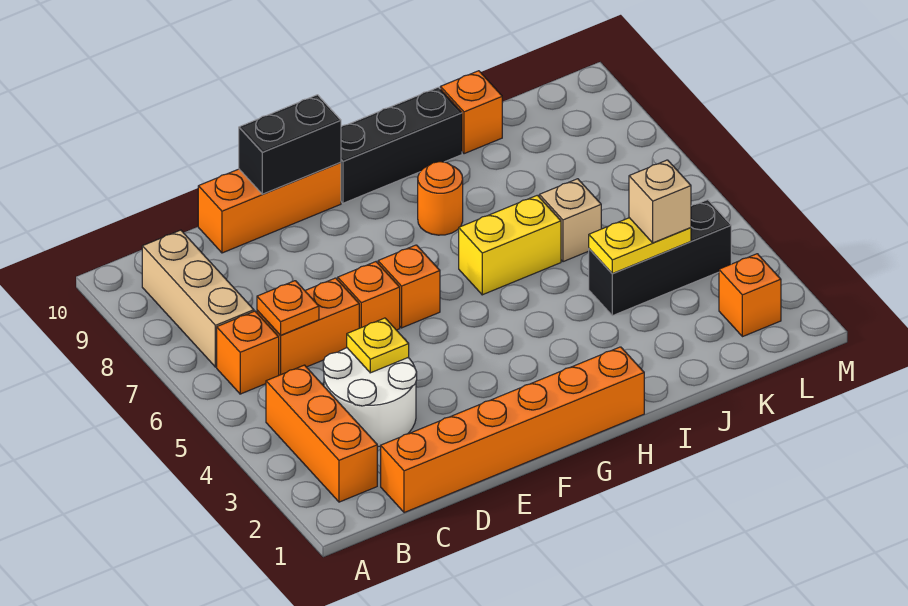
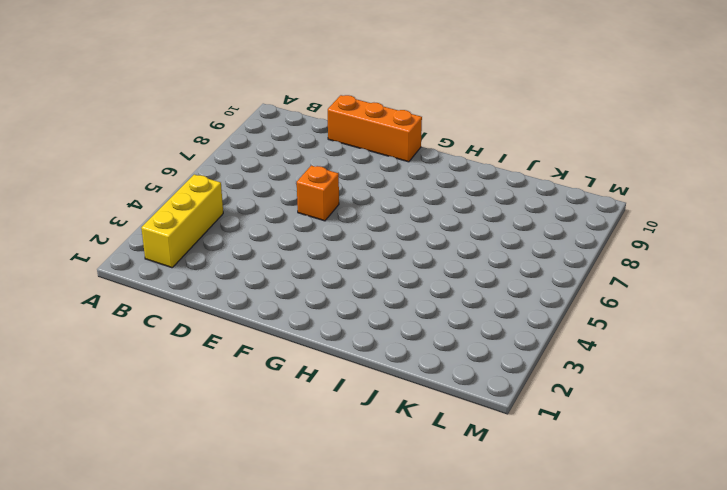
yellow brick B2:B4 level 1 -> orange brick B2:B4 level 1
none -> orange brick B6 level 1
none -> tan brick B7:B9 level 1
none -> orange brick C1:H1 level 1

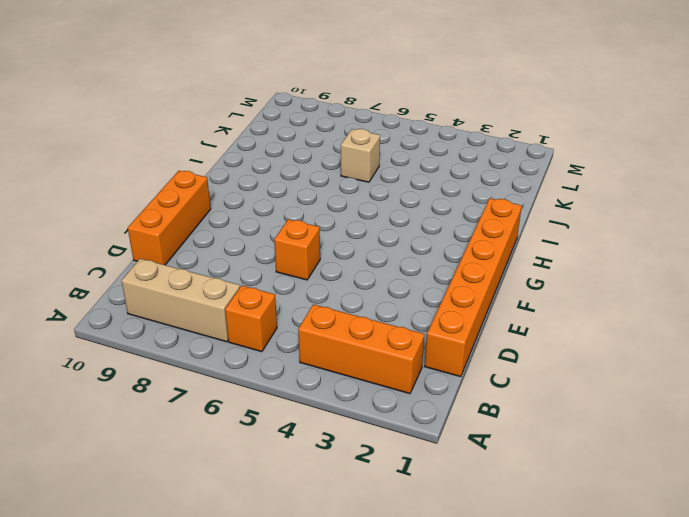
none -> white round brick C3:D4 level 1
none -> orange brick C6:D6 level 1
none -> orange brick F6 level 1

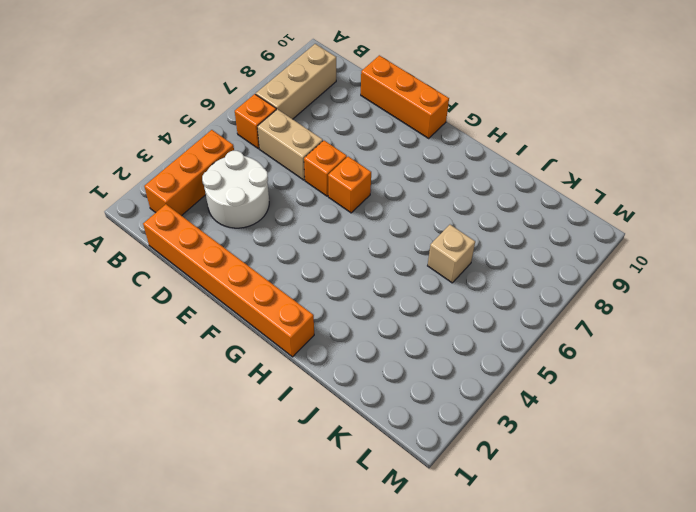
tan brick C6:D6 level 1 -> orange brick C6:D6 level 1
none -> black brick G10:I10 level 1
none -> yellow brick H6:I6 level 1
none -> orange round brick H8 level 1

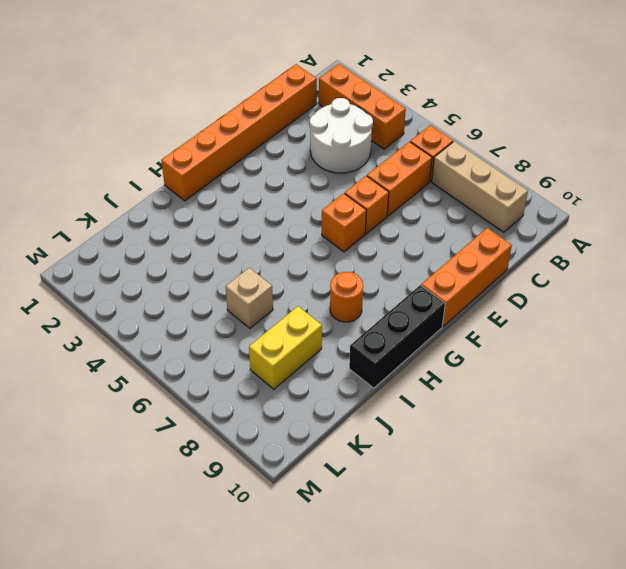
yellow brick J8:K8 level 1 -> yellow brick H6:I6 level 1
none -> black brick J4:L4 level 1
none -> orange brick J10 level 1
none -> orange brick L2 level 1

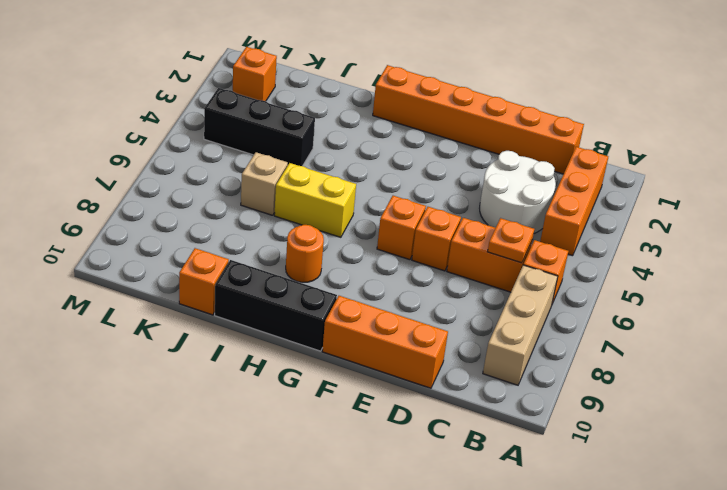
none -> yellow plate D4 level 2
none -> black brick E10:F10 level 2
none -> yellow plate J4:K4 level 2

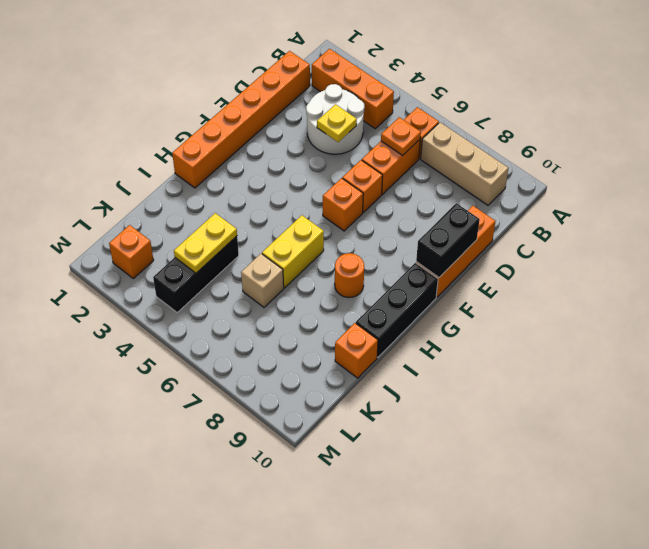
none -> tan brick K4 level 3

